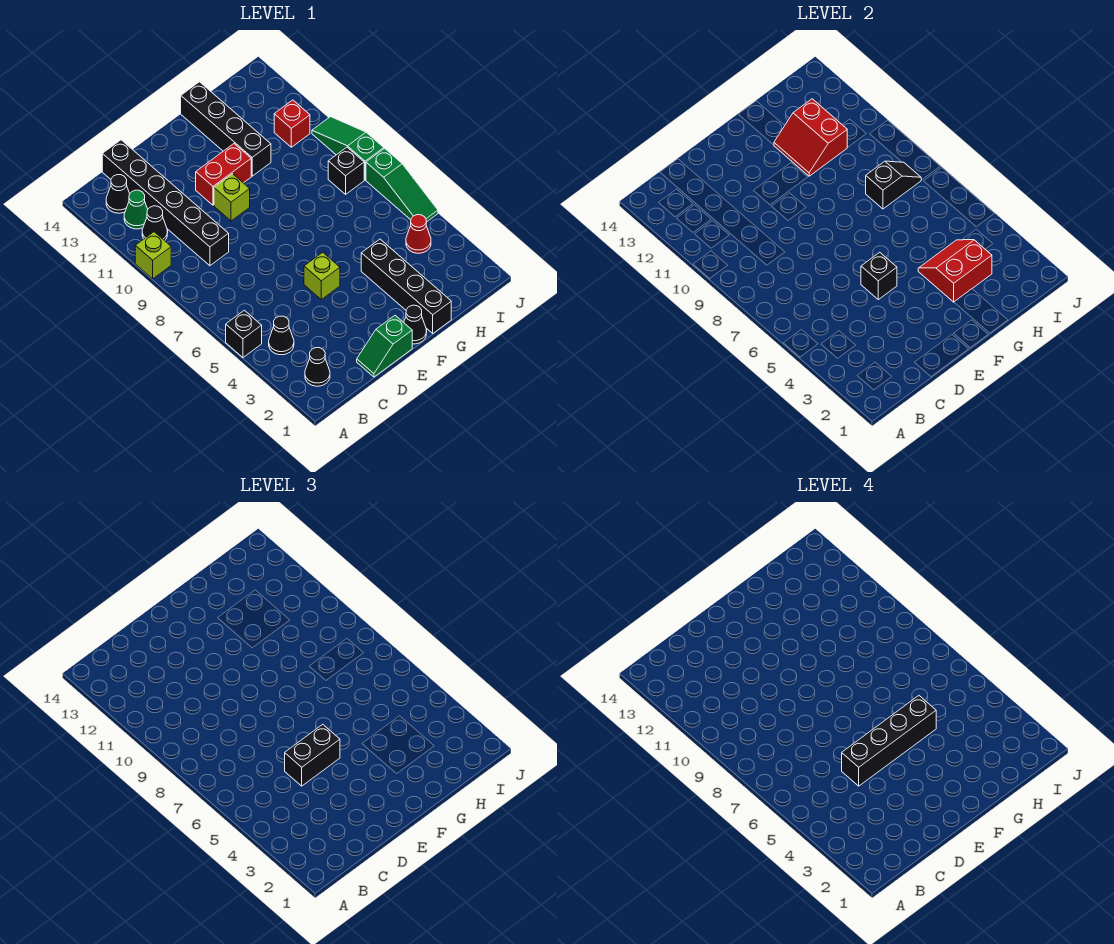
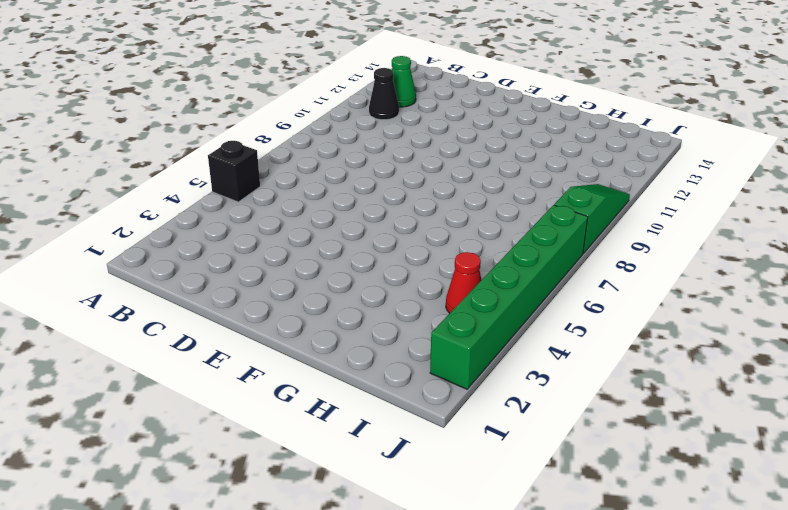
green brick J2:J7 level 1 -> green slope J5:J7 level 1 top 7
none -> lime brick A10 level 1
none -> black cone B2 level 1
none -> black cone B4 level 1

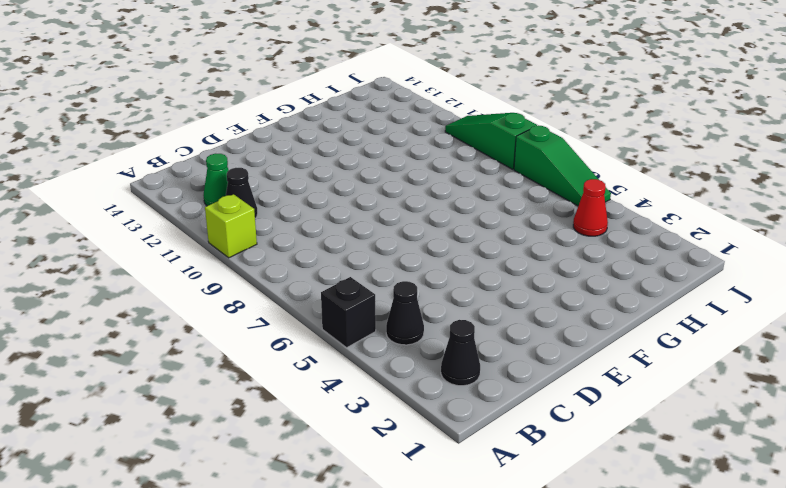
none -> black cone B13 level 1
none -> black brick C9:C14 level 1
none -> green slope D1:E1 level 1 top E

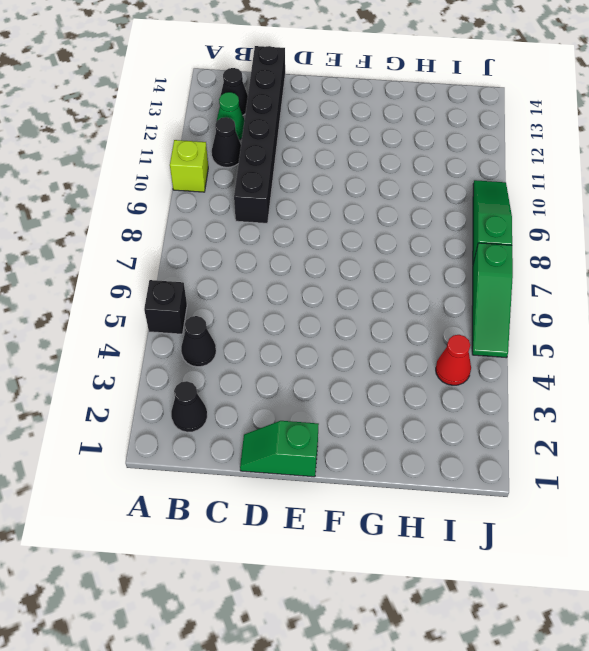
none -> lime brick E5 level 1
none -> lime brick E10 level 1
none -> red brick E11:F11 level 1

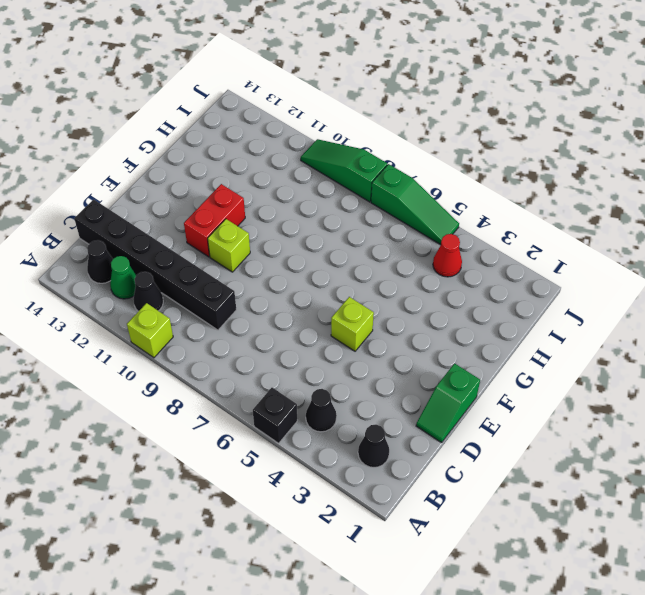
none -> black cone F1 level 1
none -> black brick G1:G4 level 1
none -> black brick G11:G14 level 1

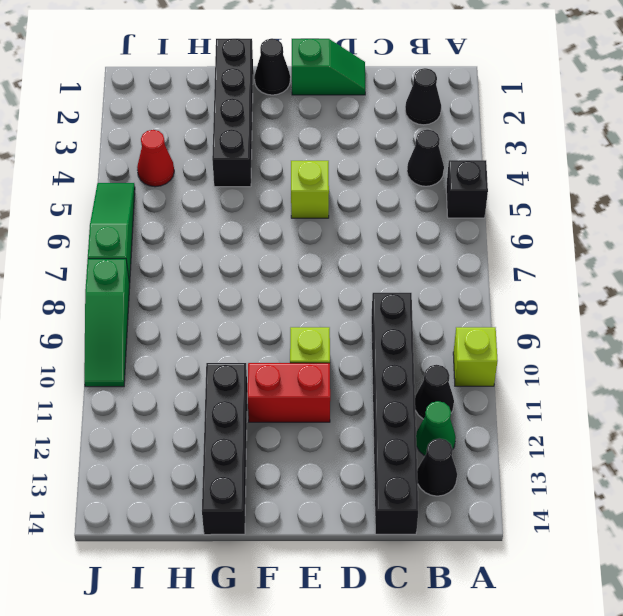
none -> black brick I8 level 1
none -> red brick I11 level 1
none -> black brick E5 level 2

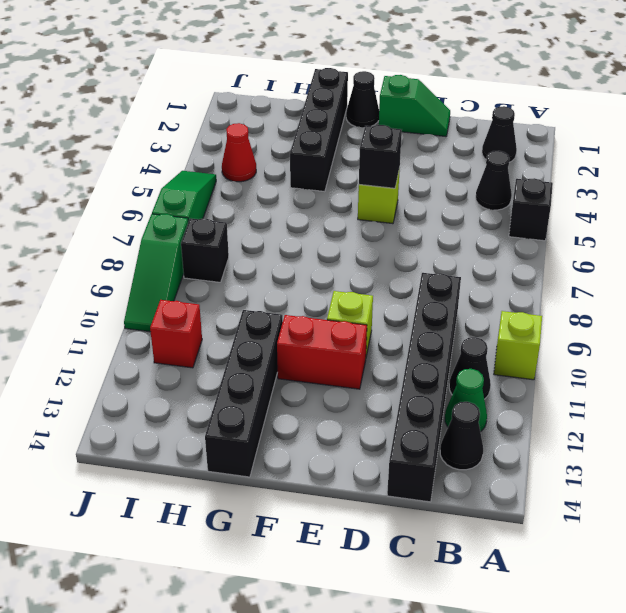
none -> red slope G3:H4 level 2 top 3
none -> red slope G11:H12 level 2 top H
none -> black slope H8:I8 level 2 top H

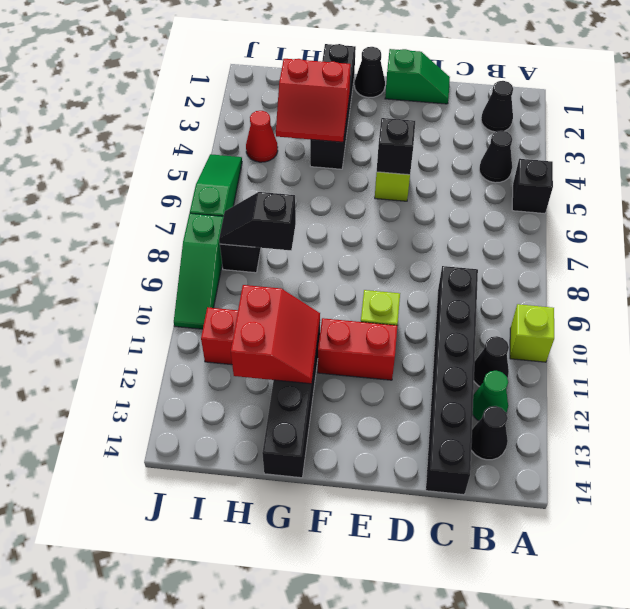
none -> black brick D5:E5 level 3
none -> black brick D5:G5 level 4

